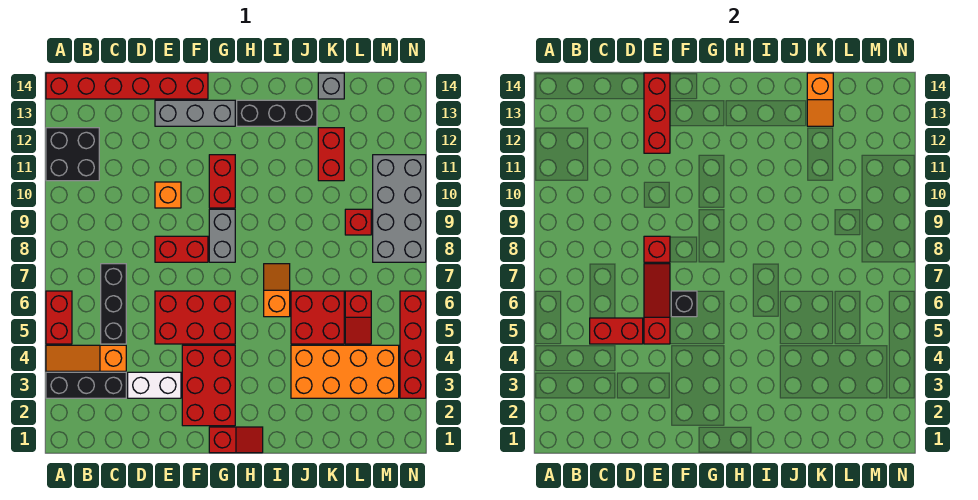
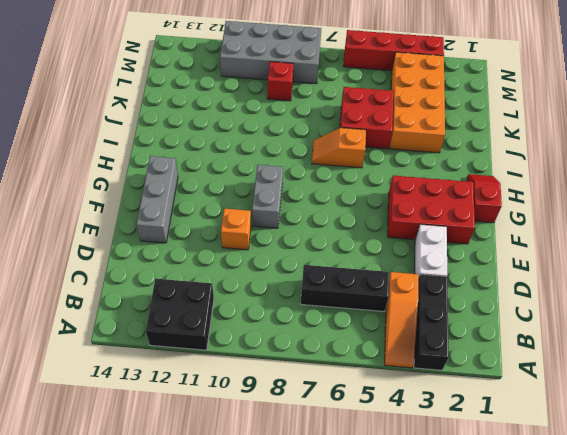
grey brick F9:G9 level 1 -> grey brick G8:G9 level 1
none -> red brick A5:A6 level 1
none -> red brick A14:F14 level 1
none -> red brick E5:G6 level 1
none -> red brick E8:F8 level 1

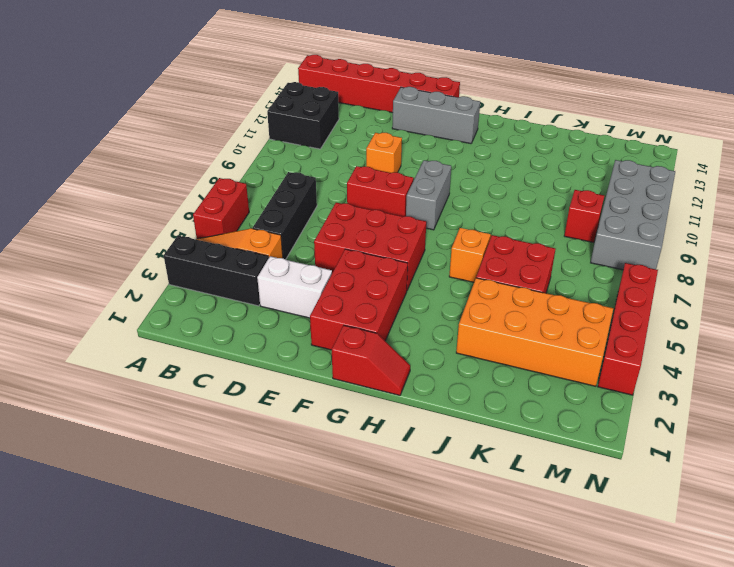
none -> red brick G10:G11 level 1
none -> black brick H13:J13 level 1
none -> red brick K11:K12 level 1
none -> grey brick K14 level 1

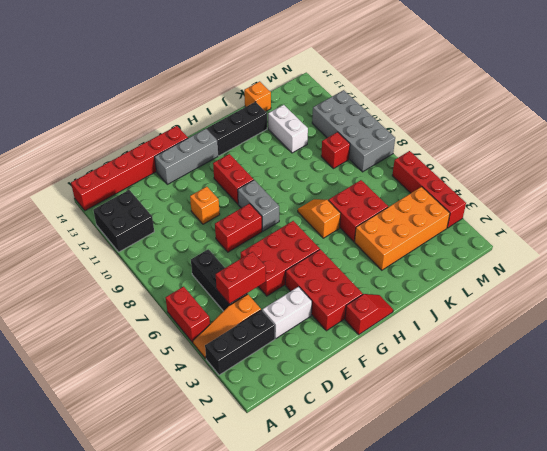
white brick K11:K12 level 1 -> red brick K11:K12 level 1
orange brick K14 level 1 -> grey brick K14 level 1
none -> red slope L5:L6 level 1 top 6
none -> red slope E5:E7 level 2 top 5
none -> red brick E8 level 2
none -> red brick E12:E14 level 2

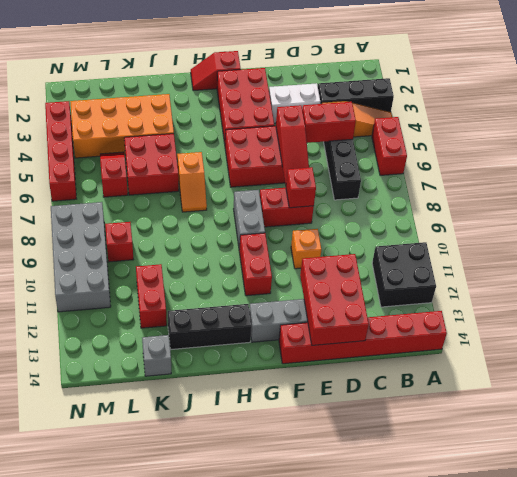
red brick D12:E14 level 2 -> red brick E12:E14 level 2
none -> black brick F6 level 2
none -> orange slope K13:K14 level 2 top 14

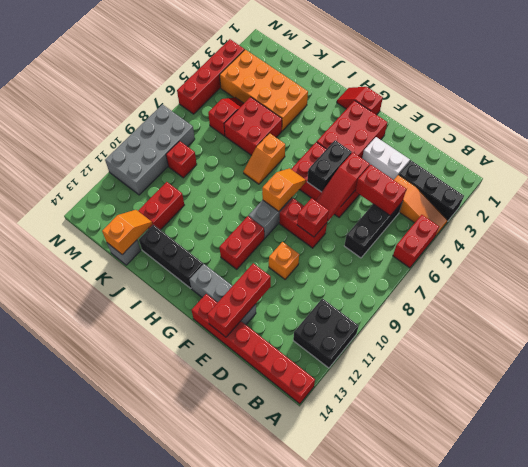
black brick F5:F6 level 2 -> black brick F6 level 2
orange slope G7:G8 level 2 top 8 -> none

